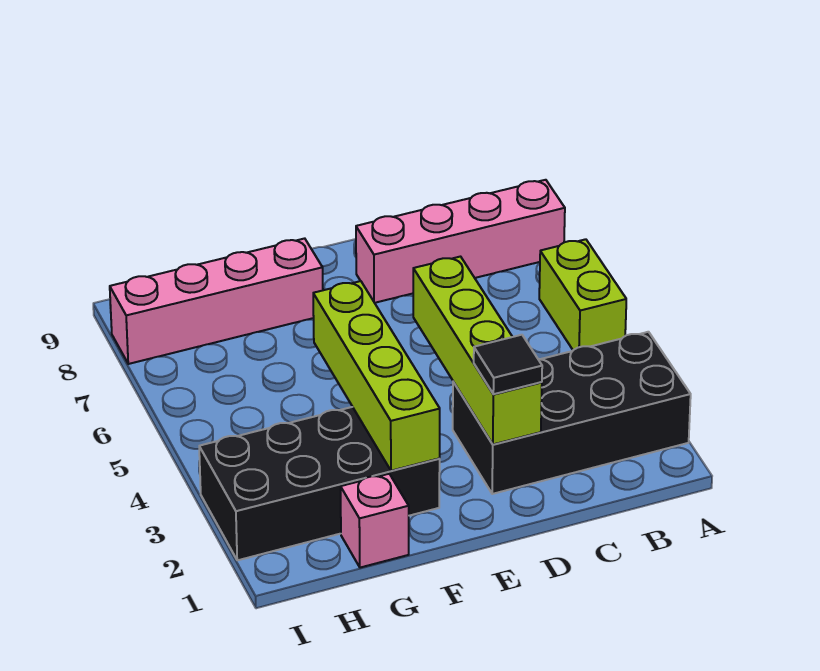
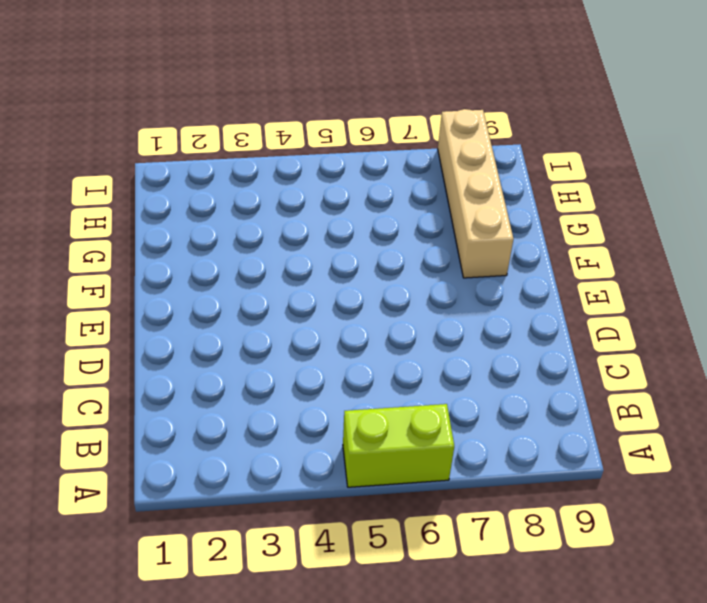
tan brick F8:I8 level 1 -> pink brick F8:I8 level 1
none -> black brick A2:D3 level 1
none -> pink brick A8:D8 level 1

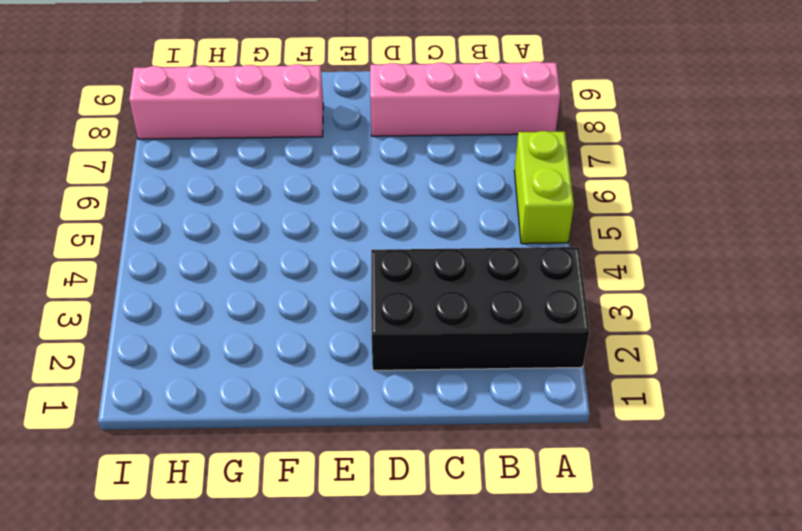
none -> black brick F2:I3 level 1
none -> pink brick G1 level 1

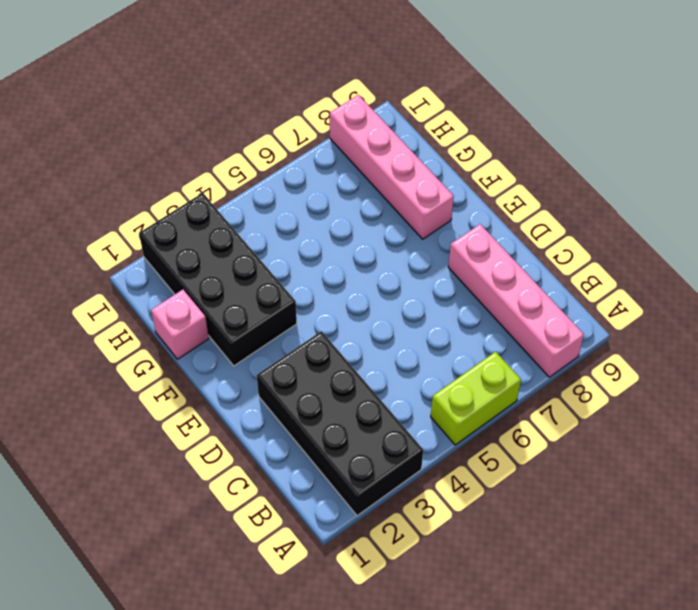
none -> lime brick D2:D5 level 2
none -> lime brick F2:F5 level 2

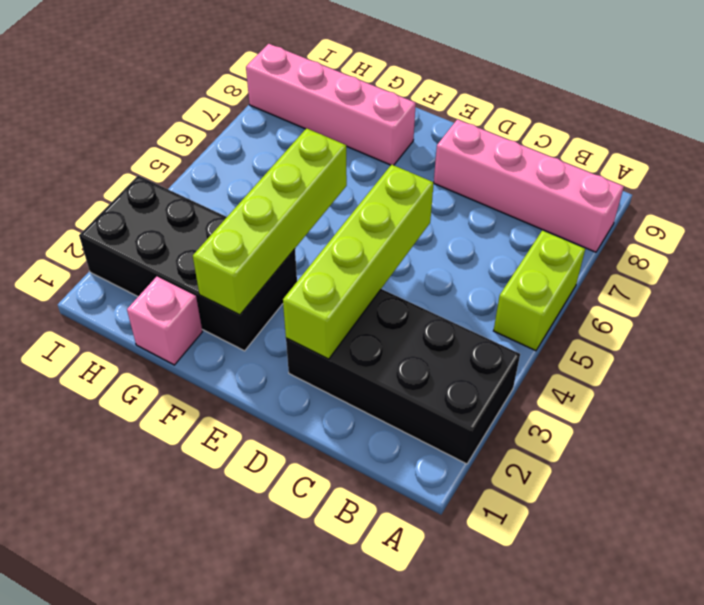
none -> black tile D2 level 3

